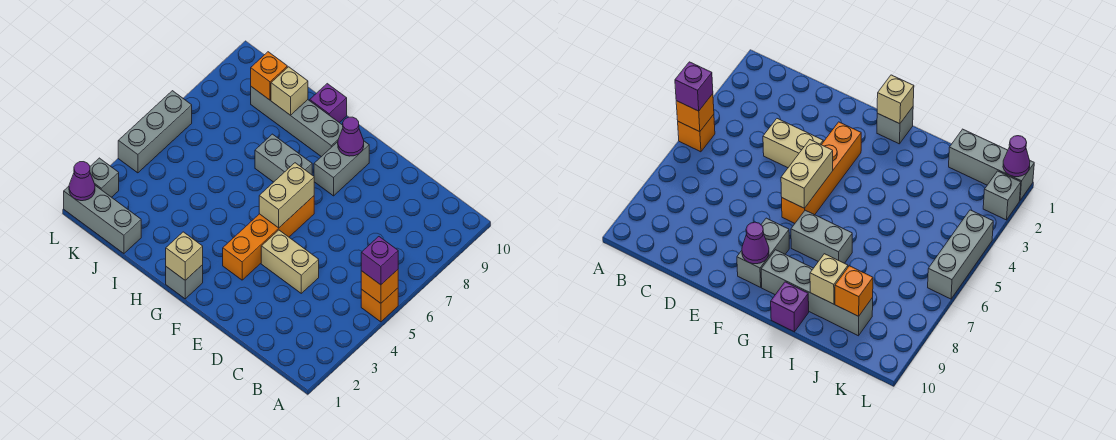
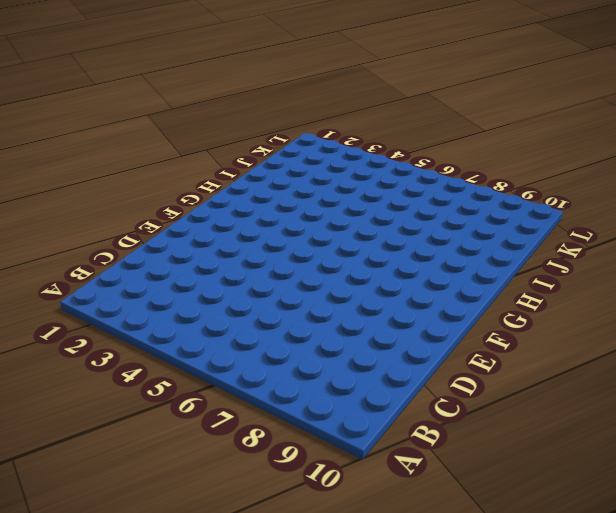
none -> orange brick A5 level 1
none -> tan brick D4:E4 level 1
none -> orange brick F3:F6 level 1

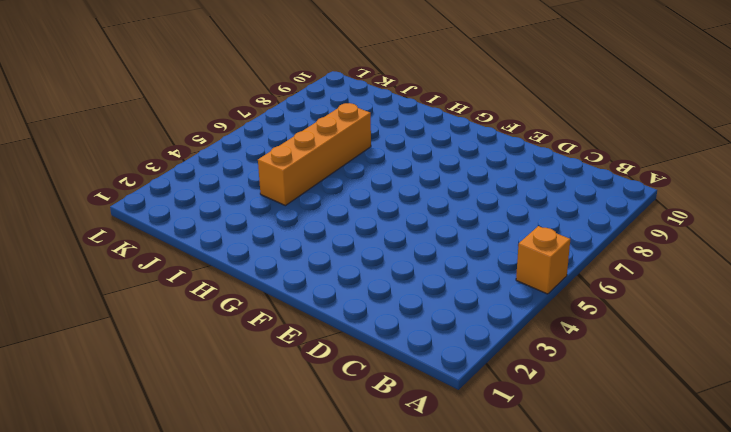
orange brick I4:I7 level 1 -> orange brick F3:F6 level 1
none -> tan brick D4:E4 level 1
none -> grey brick F8:F9 level 1
none -> grey brick G1 level 1

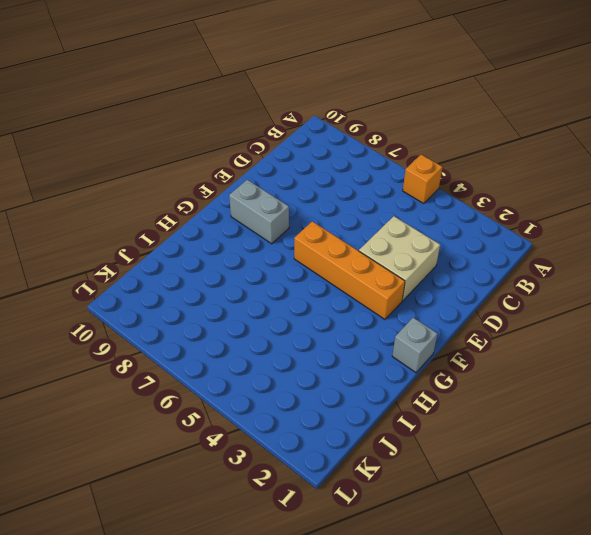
tan brick D3:E4 level 1 -> tan brick D4:E4 level 1
none -> grey brick G7:H7 level 1
none -> grey brick G9:J9 level 1
none -> purple brick H10 level 1

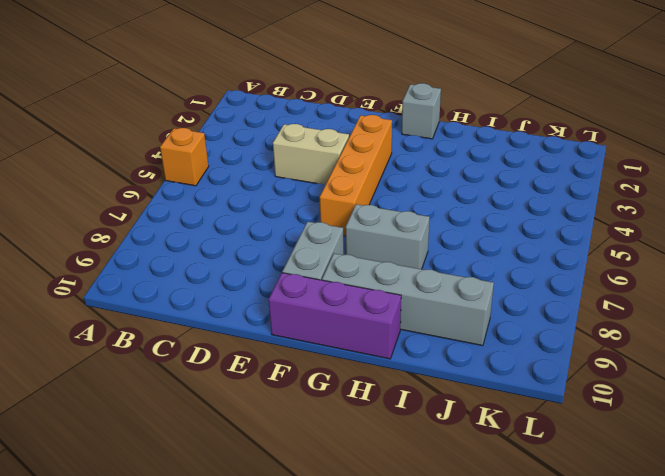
purple brick F10:H10 level 1 -> purple brick H10 level 1
none -> grey brick J1:L1 level 1
none -> grey brick L2 level 1
none -> grey brick L4:L6 level 1

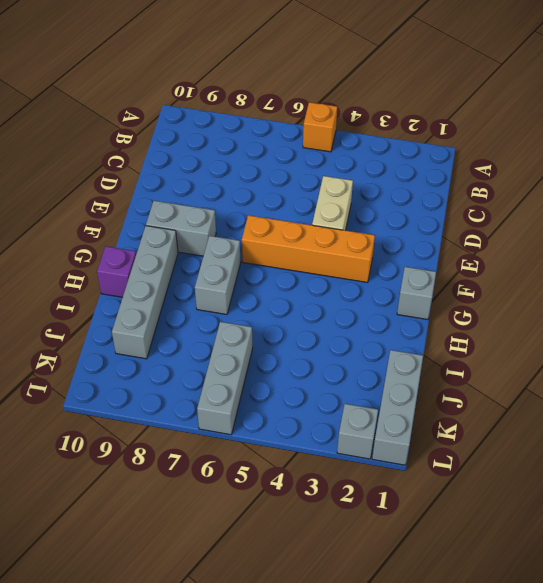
grey brick J6:L6 level 1 -> grey brick L4:L6 level 1
none -> orange brick A5 level 2
none -> tan brick F5:F6 level 2
none -> purple cone F9 level 2

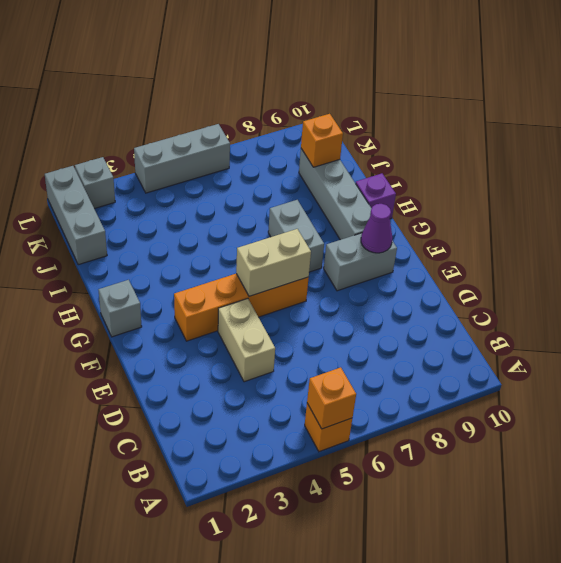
none -> tan brick G1 level 2
none -> tan brick I9 level 2
none -> purple cone L1 level 2

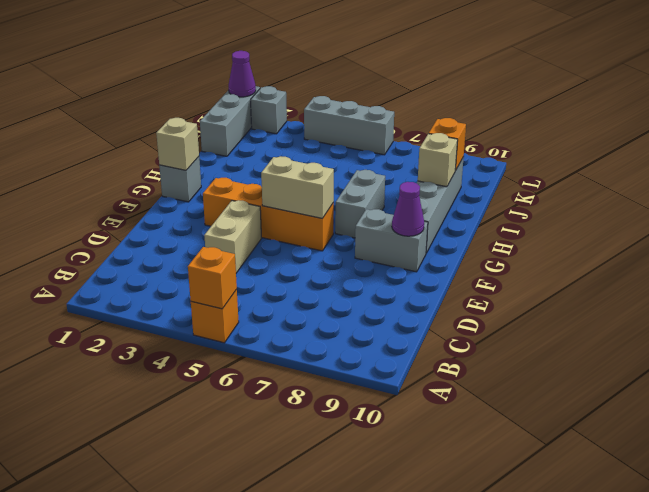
none -> purple brick H10 level 1
none -> purple brick A5 level 3

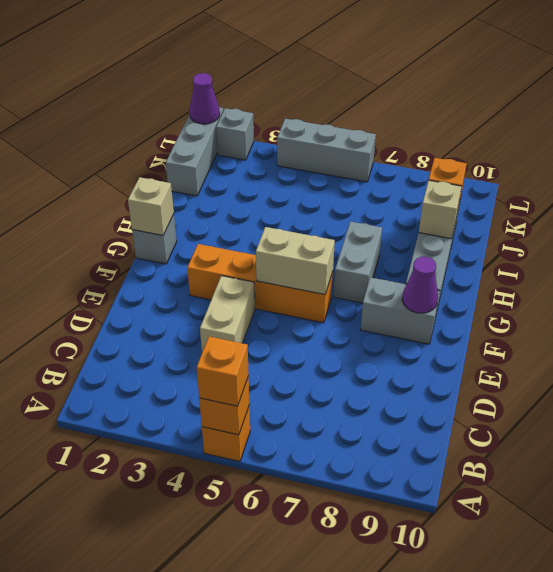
orange brick A5 level 3 -> purple brick A5 level 3
none -> purple brick H10 level 1

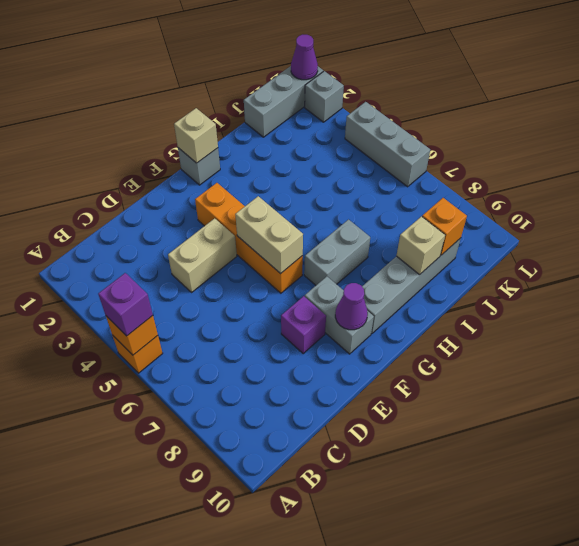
purple brick E8 level 1 -> purple brick H10 level 1

